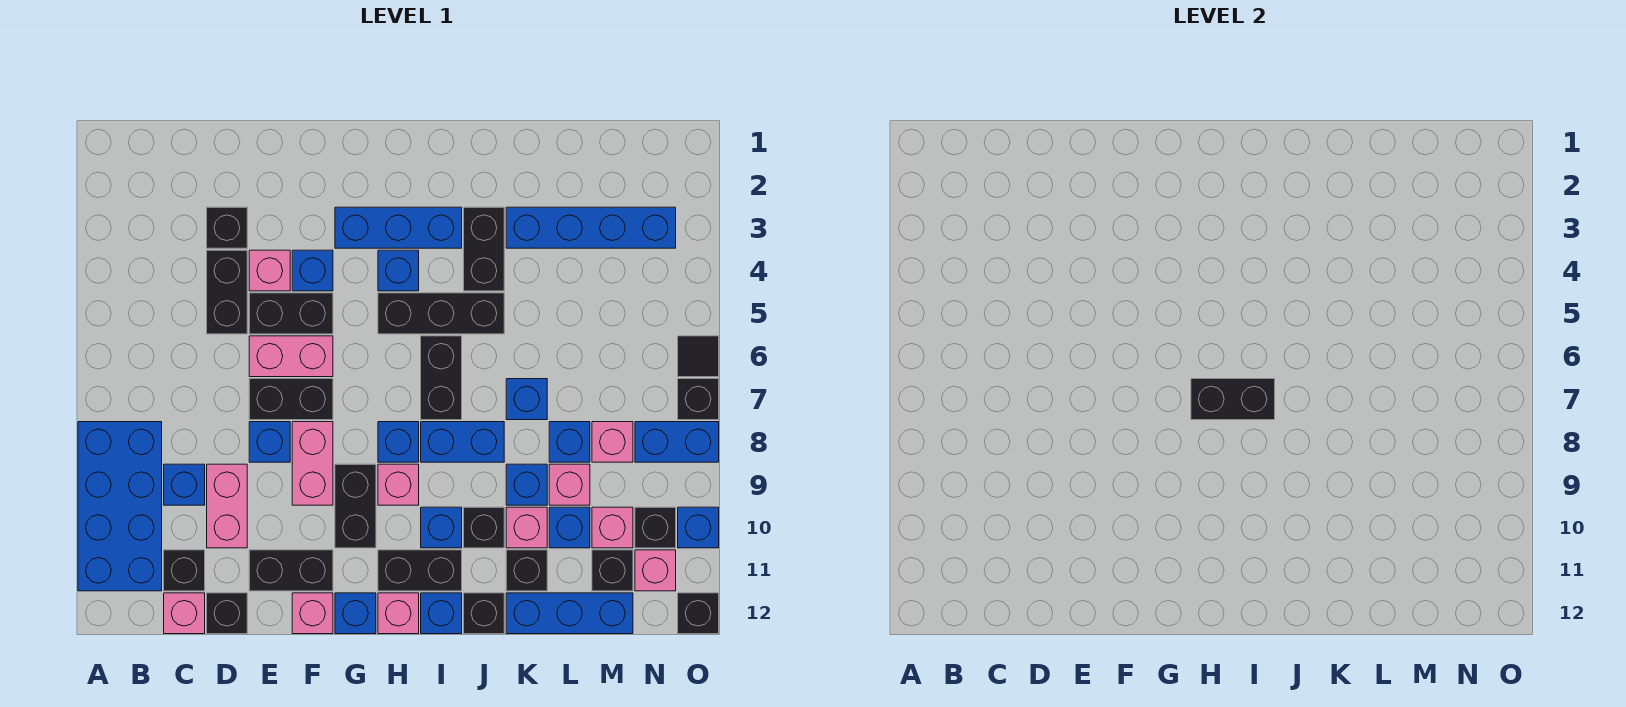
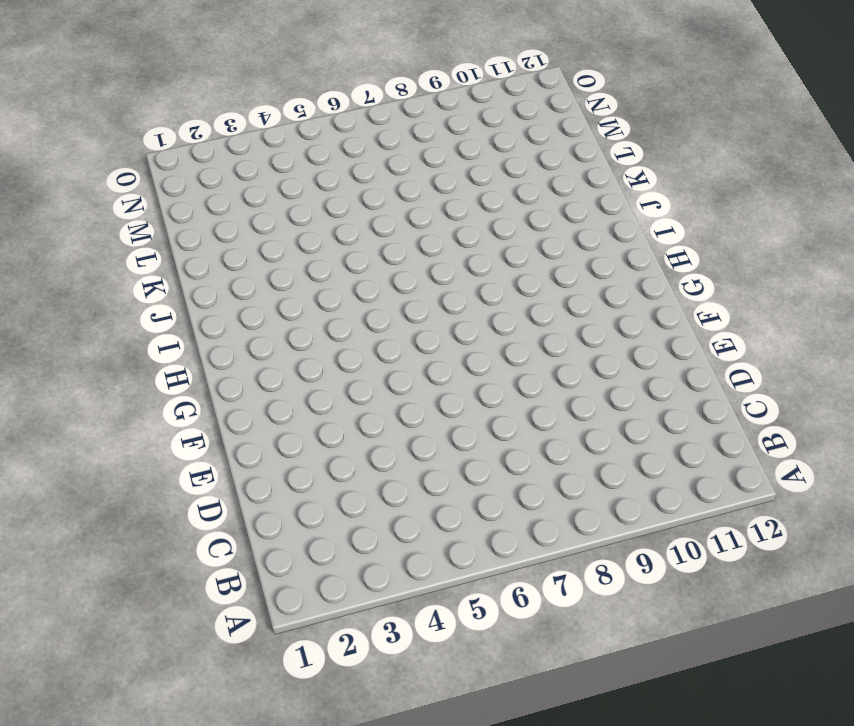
none -> blue brick A8:B11 level 1
none -> blue brick C9 level 1
none -> black brick C11 level 1
none -> pink brick C12 level 1

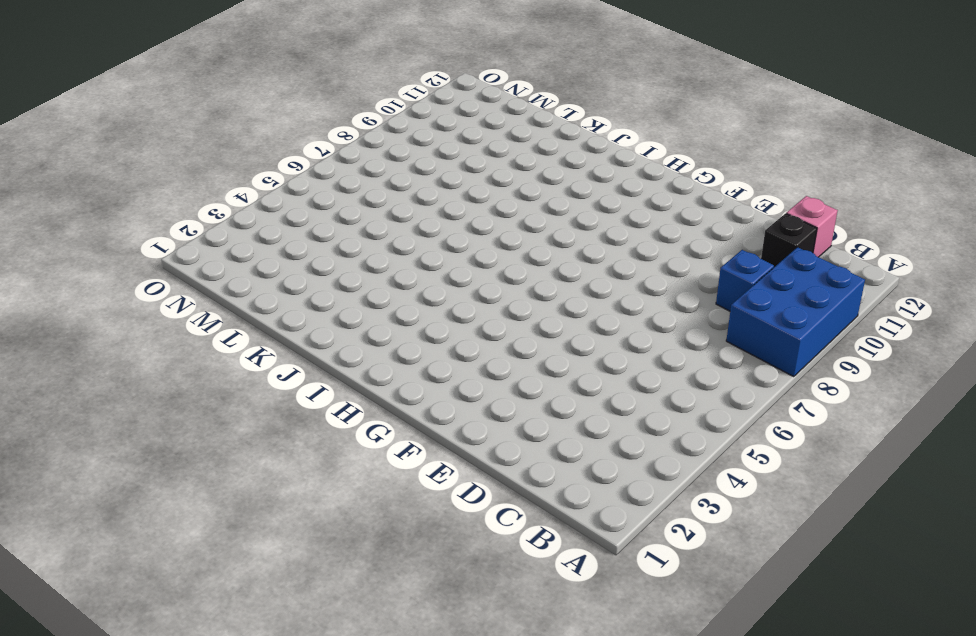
blue brick A8:B10 level 1 -> blue brick A8:B11 level 1
none -> black brick D3 level 1
none -> black brick D4:D5 level 1
none -> pink brick D9:D10 level 1
none -> black brick D12 level 1

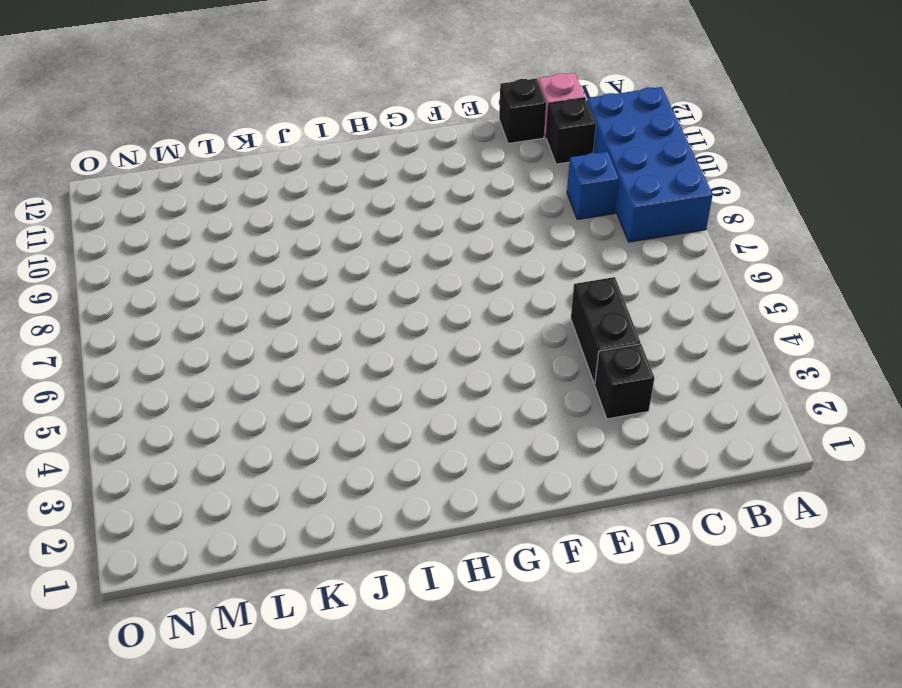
none -> pink brick D9:D10 level 1
none -> pink brick E4 level 1
none -> black brick E5:F5 level 1
none -> pink brick E6:F6 level 1

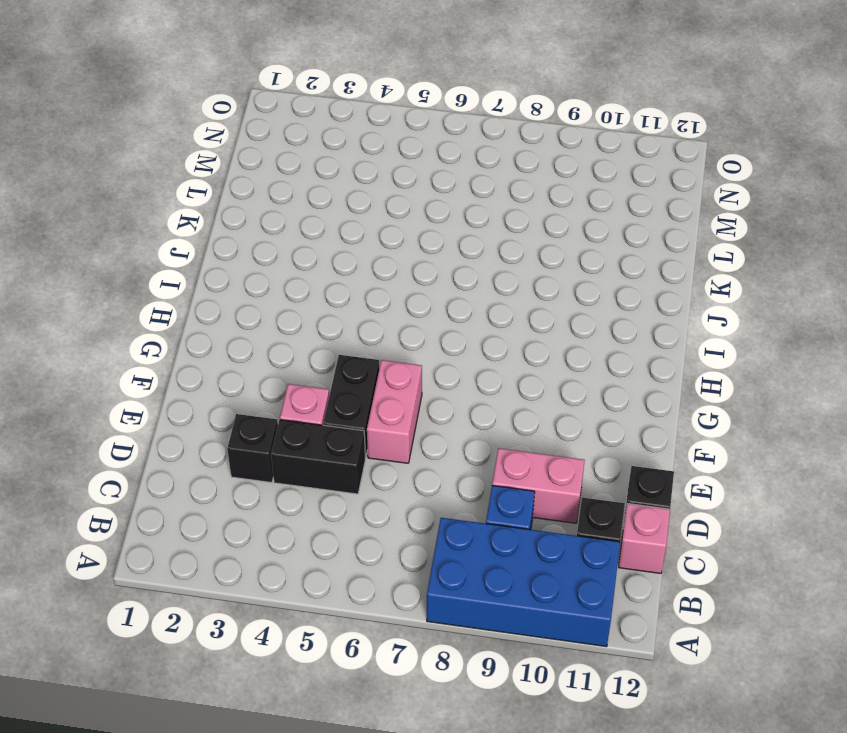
none -> black brick E7:F7 level 1
none -> blue brick E8 level 1
none -> black brick E11:F11 level 1
none -> blue brick F4 level 1

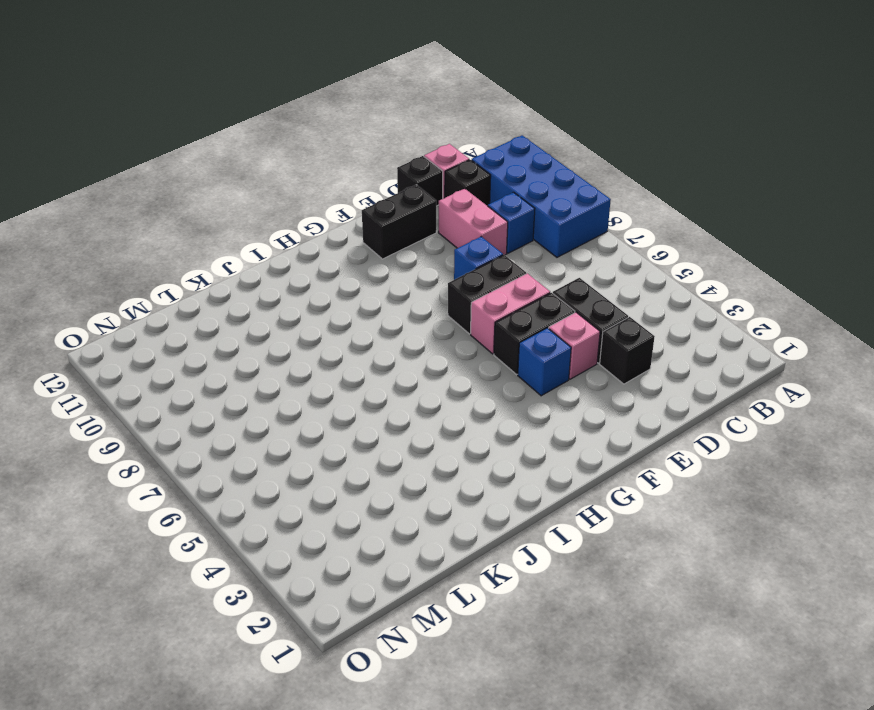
none -> pink brick F8:F9 level 1
none -> pink brick F12 level 1
none -> blue brick G3:I3 level 1
none -> black brick G9:G10 level 1

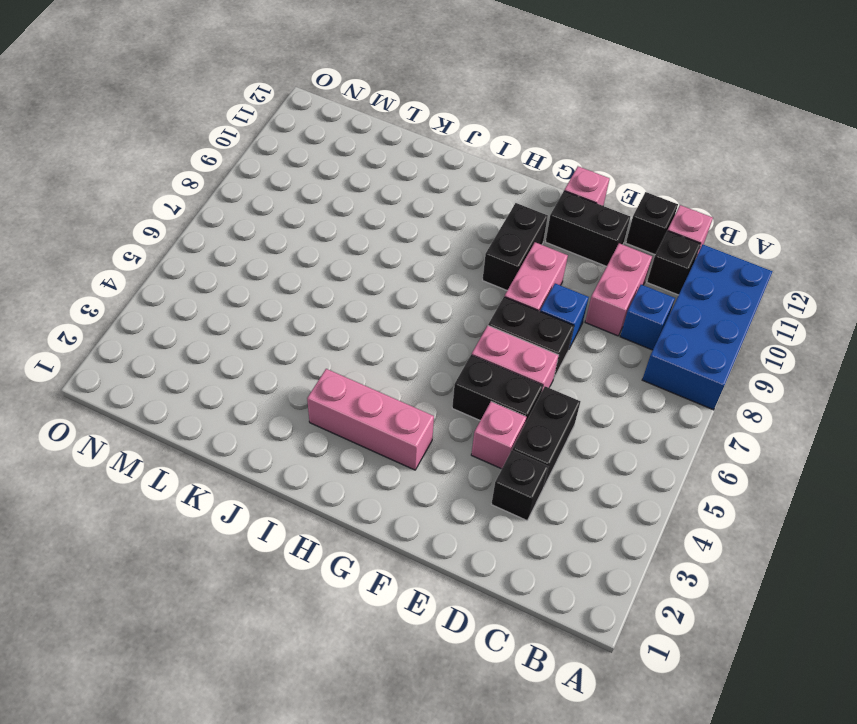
pink brick G3:I3 level 1 -> blue brick G3:I3 level 1
none -> blue brick F4 level 1
none -> blue brick G12 level 1
none -> blue brick H4 level 1
none -> black brick H5:J5 level 1

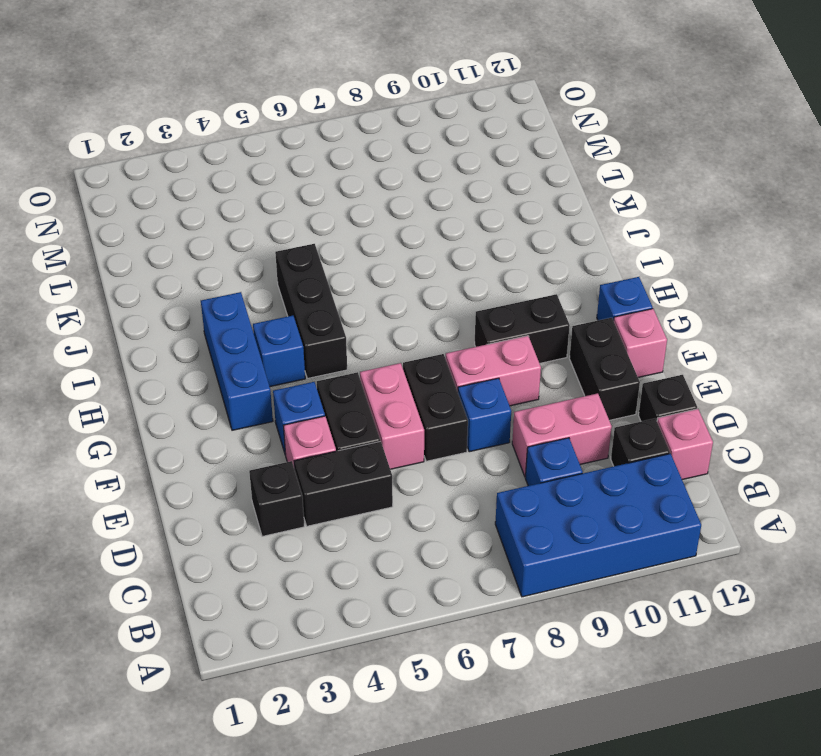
none -> blue brick H8 level 1
none -> pink brick H9 level 1
none -> black brick H11:I11 level 1
none -> pink brick H12 level 1

